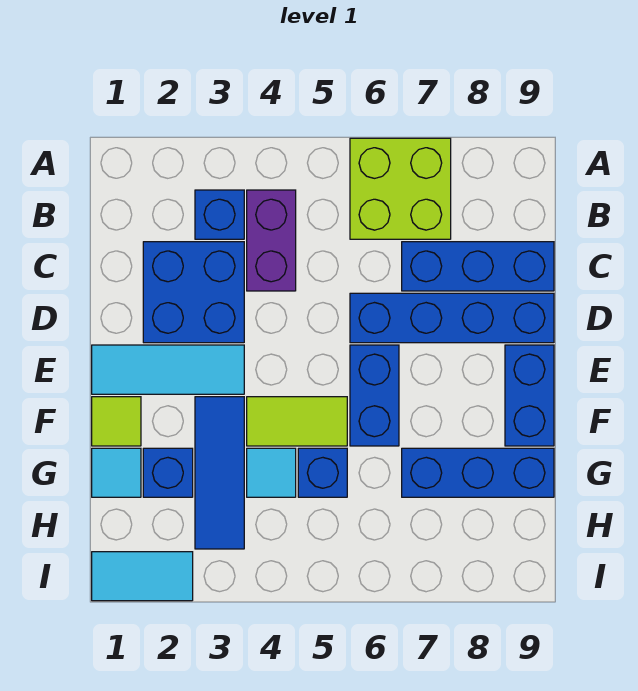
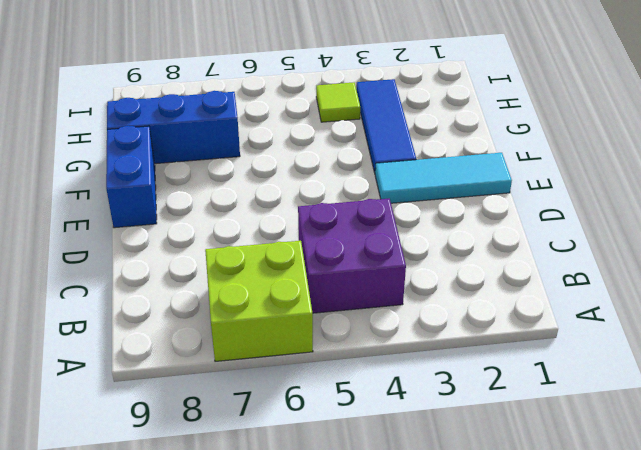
purple brick B4:C5 level 1 -> purple brick B4:C4 level 1
lime tile H4 level 1 -> lime tile F1 level 1
none -> blue brick B3 level 1
none -> blue brick C2:D3 level 1
none -> blue brick C7:C9 level 1

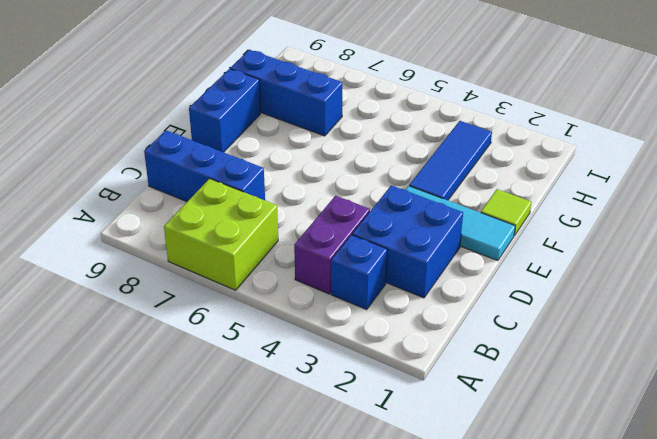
none -> blue brick D6:D9 level 1
none -> blue brick E6:F6 level 1
none -> lime tile F4:F5 level 1

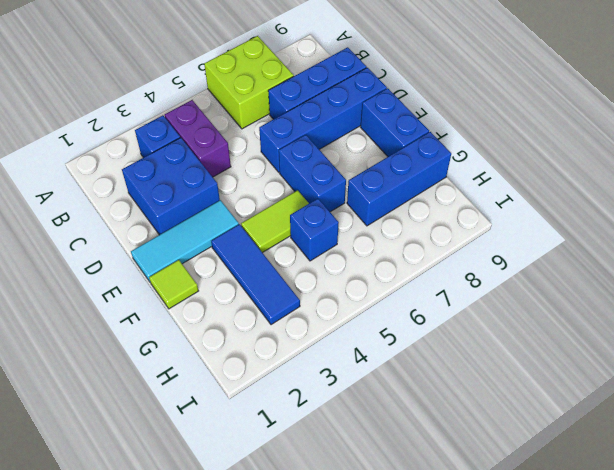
none -> cyan tile G1 level 1
none -> blue brick G2 level 1
none -> cyan tile G4 level 1

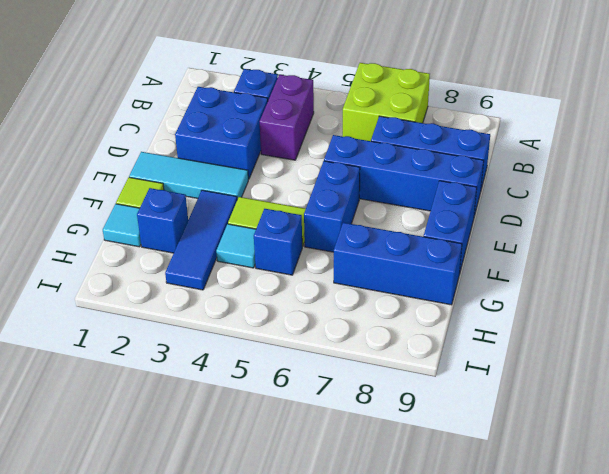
none -> cyan tile I1:I2 level 1

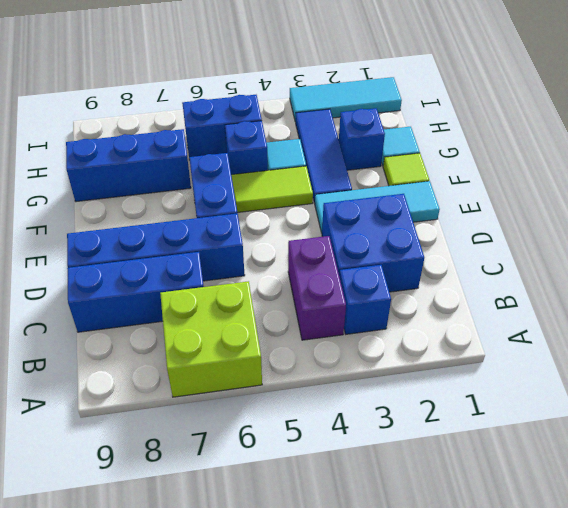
blue brick H5:H6 level 1 -> blue brick E9:F9 level 1
cyan tile I1:I3 level 1 -> cyan tile I1:I2 level 1

